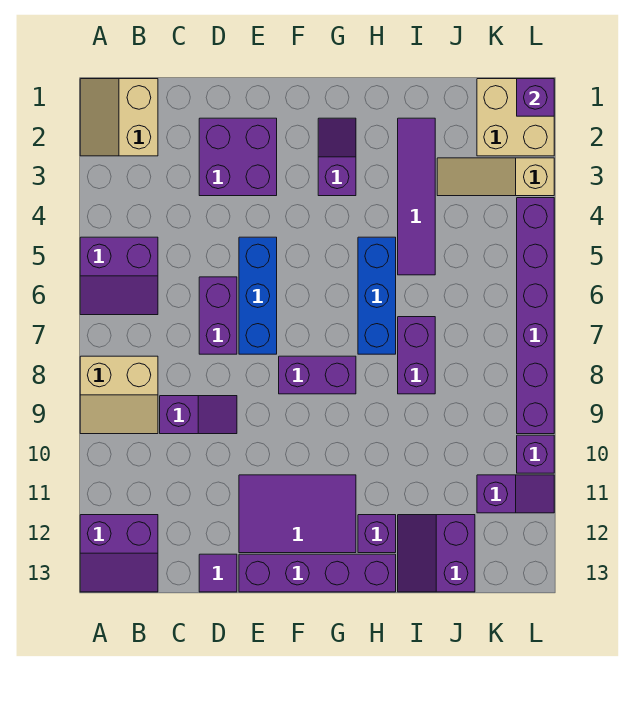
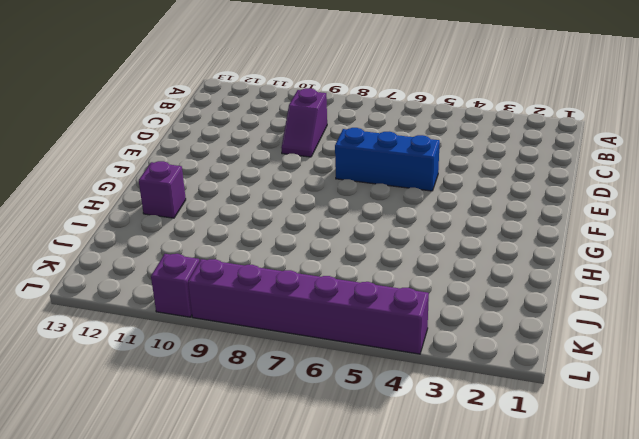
none -> tan slope A1:B2 level 1 top B
none -> purple slope A5:B6 level 1 top 5
none -> tan slope A8:B9 level 1 top 8

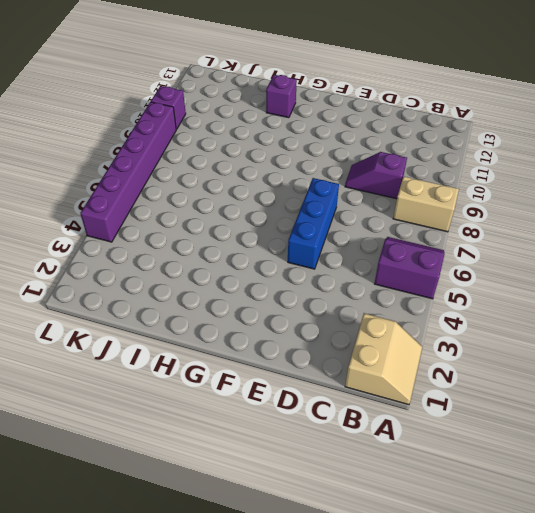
none -> purple slope A12:B13 level 1 top 12
none -> purple brick D2:E3 level 1
none -> purple brick D6:D7 level 1

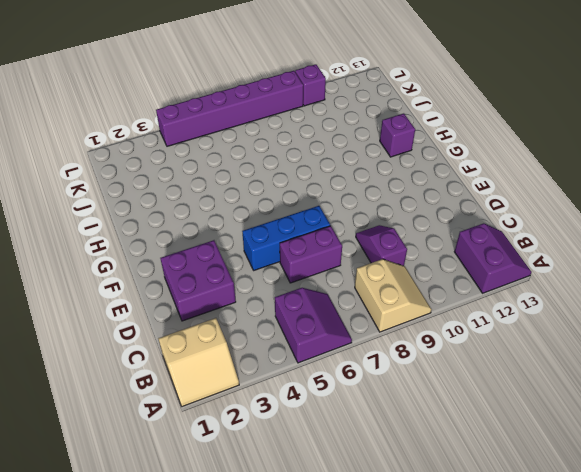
none -> purple tile D13 level 1
none -> purple tile E11:G12 level 1
none -> purple brick E13:H13 level 1

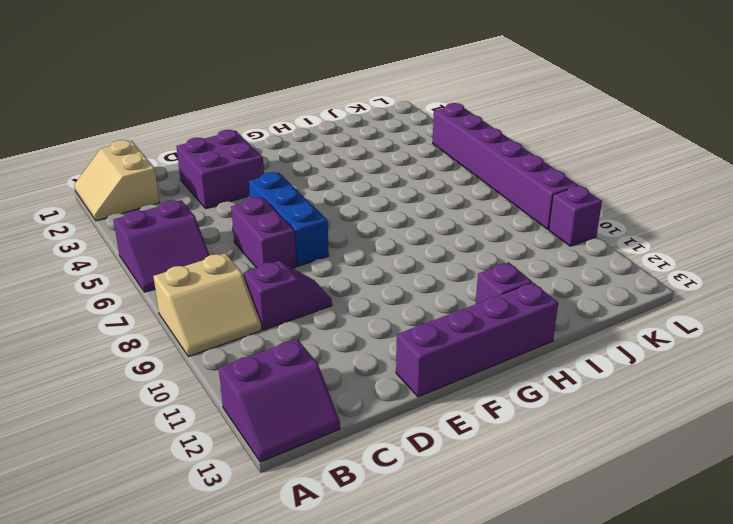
none -> purple tile D13 level 1
none -> purple tile E11:G12 level 1
none -> purple brick F8:G8 level 1

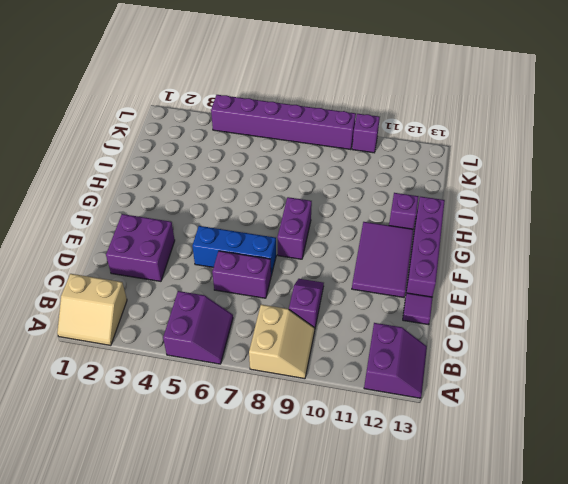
none -> purple slope G2:G3 level 1 top 3
none -> blue brick H5:H7 level 1
none -> purple tile I2:I5 level 1

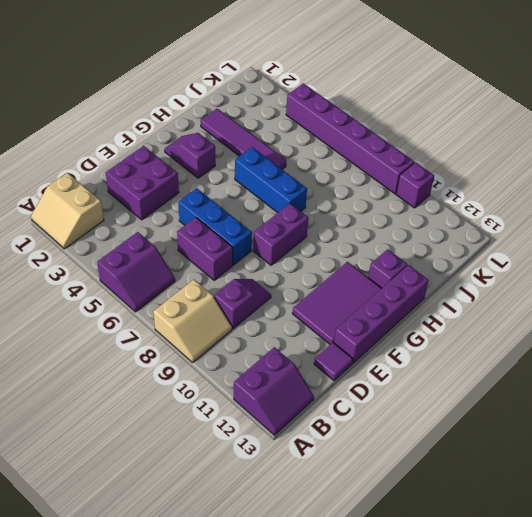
none -> purple brick I7:I8 level 1
none -> purple slope I12:J13 level 1 top J
none -> tan slope J3:L3 level 1 top L

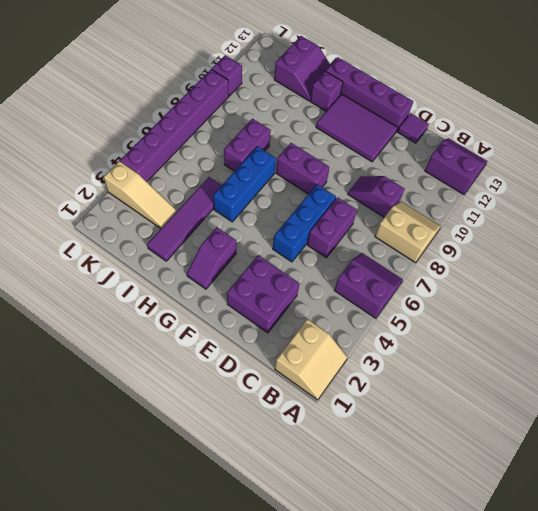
none -> tan brick K1:L2 level 1
none -> purple slope K11:L11 level 1 top K
none -> purple brick L1 level 2

